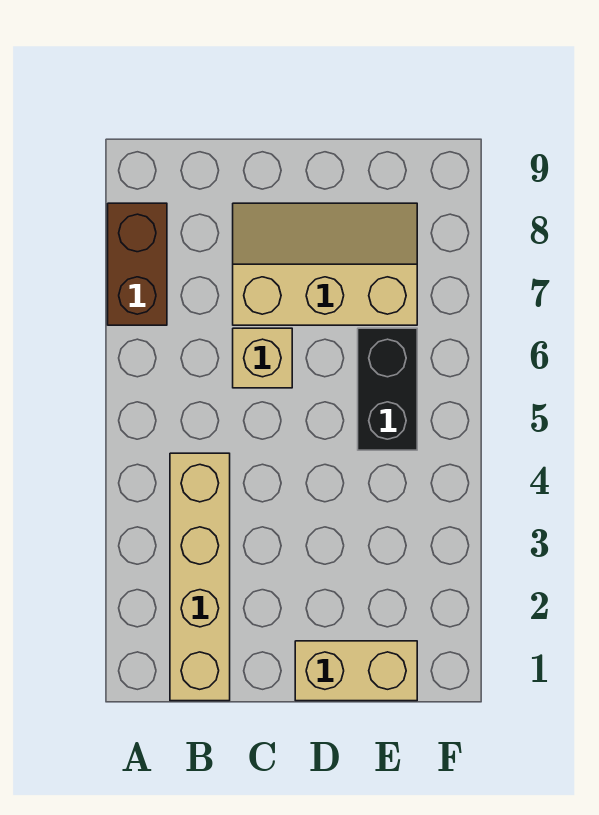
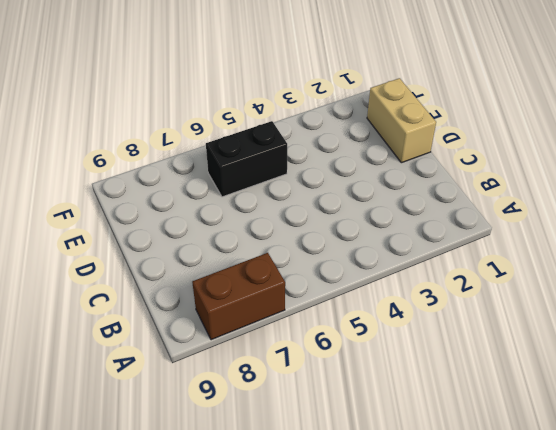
none -> tan brick B1:B4 level 1
none -> tan brick C6 level 1

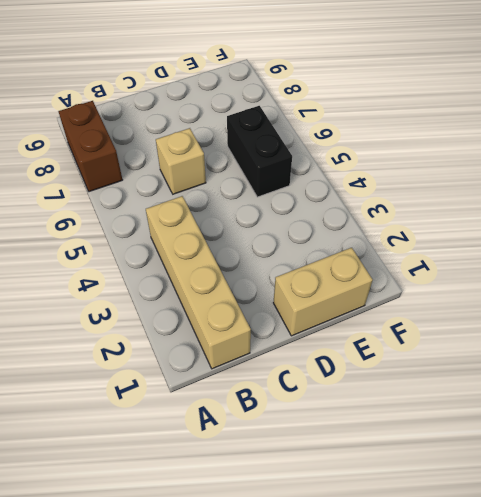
none -> tan slope C7:E8 level 1 top 7

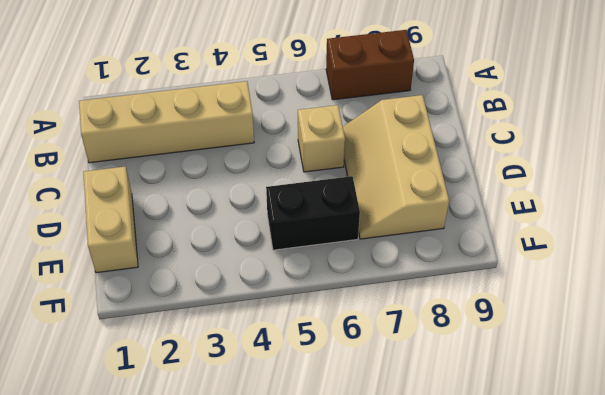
tan slope C7:E8 level 1 top 8 -> tan slope C7:E8 level 1 top 7

